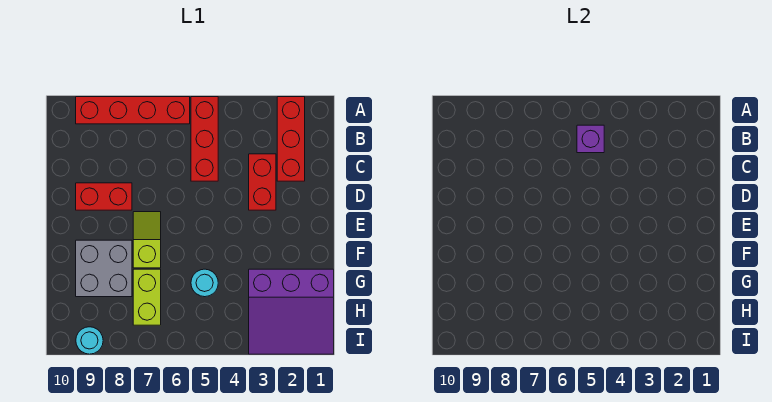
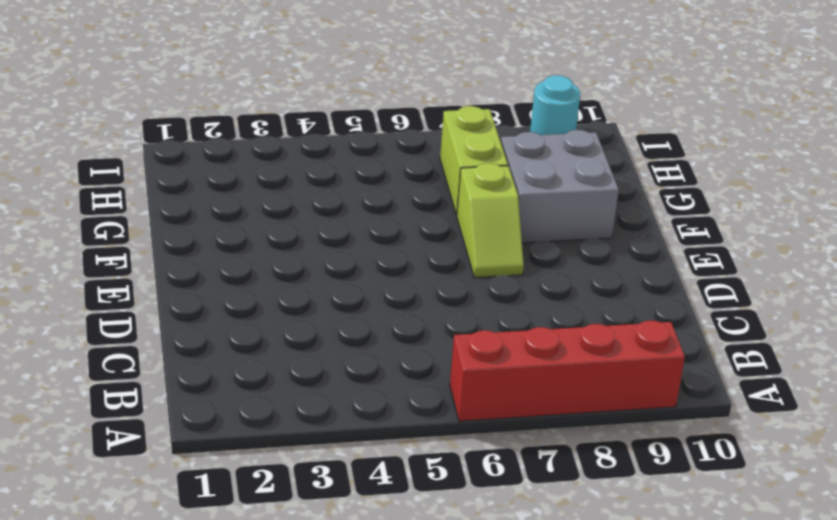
none -> red brick A2:C2 level 1
none -> red brick A5:C5 level 1
none -> red brick C3:D3 level 1

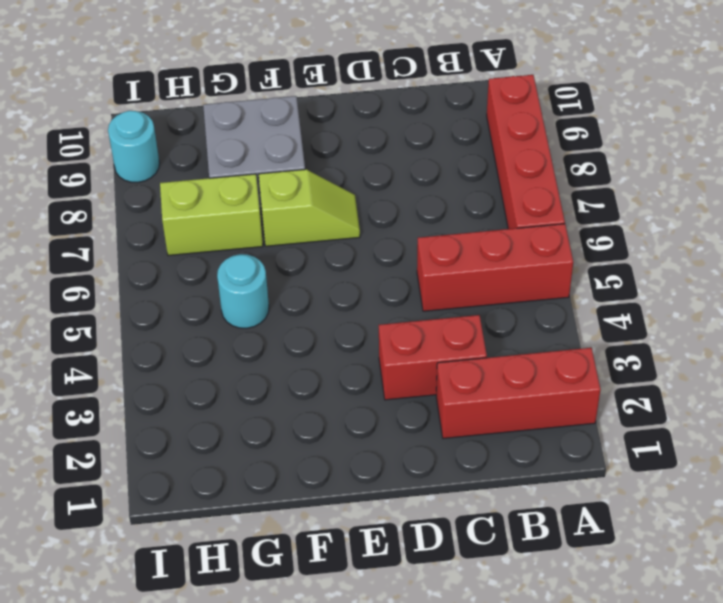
none -> red brick D8:D9 level 1
none -> purple slope G1:I3 level 1 top G
none -> purple brick B5 level 2

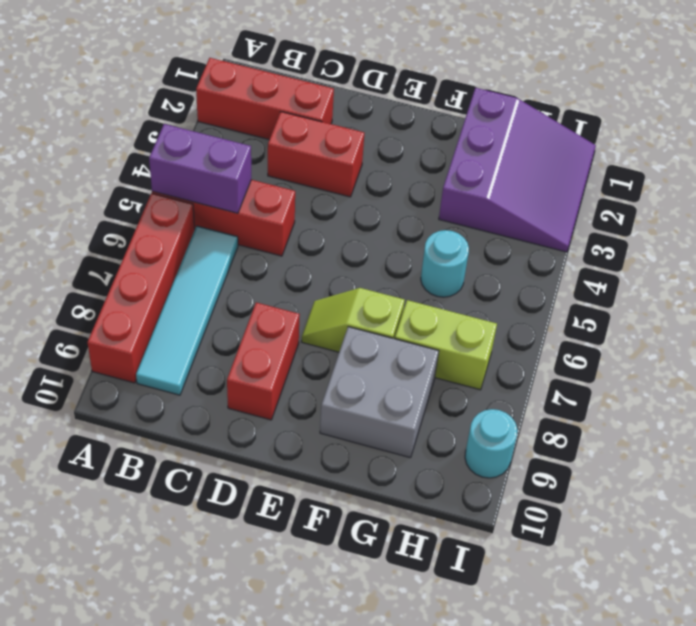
purple brick A5:B5 level 2 -> purple brick B5 level 2
cyan tile B6:B9 level 1 -> none

